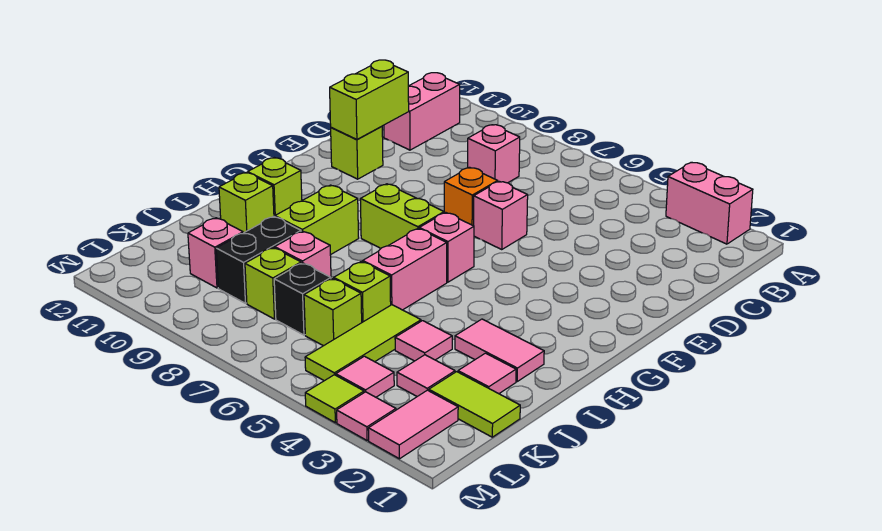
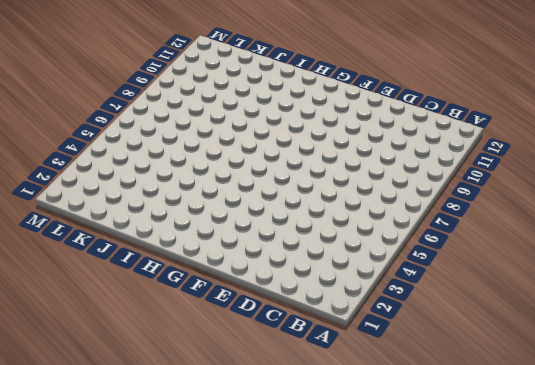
none -> pink brick A2:A3 level 1
none -> pink brick B11:C11 level 1
none -> pink brick C8 level 1
none -> pink brick E6 level 1

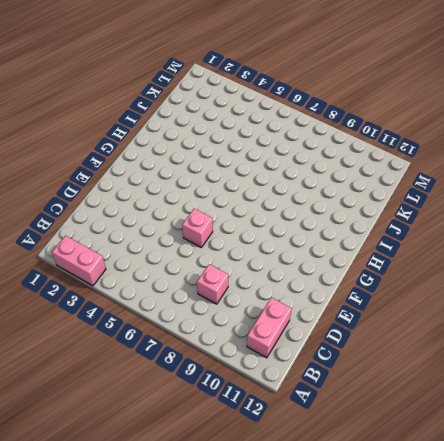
none -> orange brick E7 level 1
none -> lime brick E11 level 1
none -> pink brick G6 level 1
none -> lime brick G7:G8 level 1

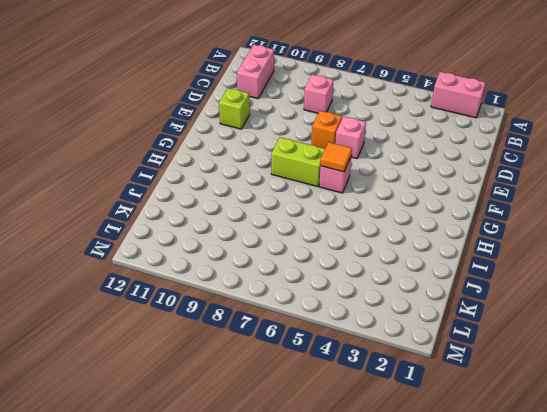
orange tile G6 level 2 -> none
none -> pink brick H6:I6 level 1
none -> lime brick H9:I9 level 1
none -> lime brick H11 level 1
none -> pink tile I2:I3 level 1

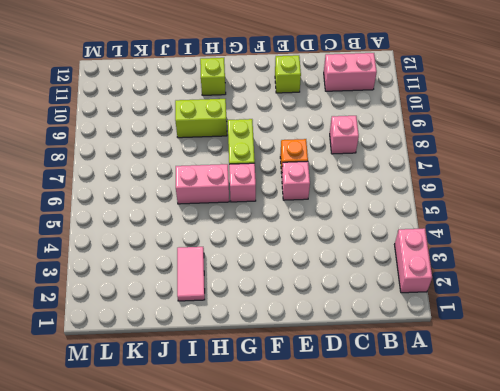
none -> lime brick I11 level 1
none -> pink tile J2 level 1
none -> pink tile J4 level 1
none -> lime tile J5:L5 level 1

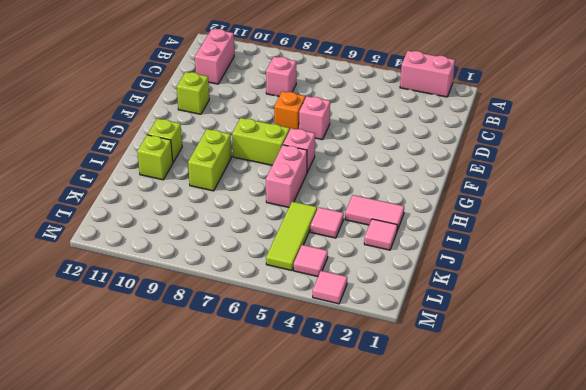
none -> lime brick J6 level 1
none -> pink brick J8 level 1
none -> black brick J9:K9 level 1
none -> lime tile K1:K2 level 1

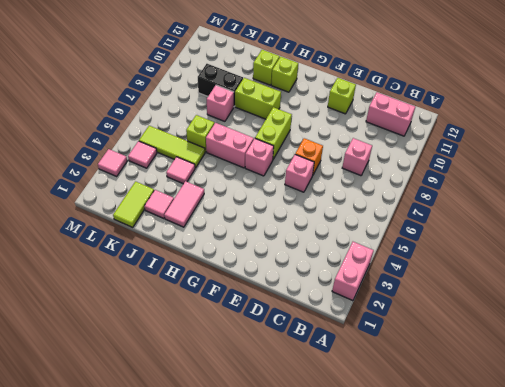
none -> pink tile K3 level 1
none -> lime brick K6 level 1
none -> black brick K7 level 1
none -> lime brick K8 level 1

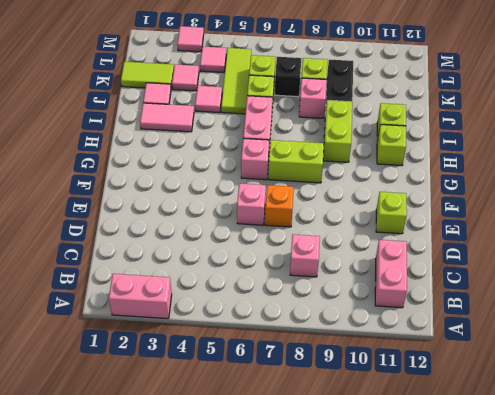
none -> pink brick K10 level 1
none -> pink tile L2:M2 level 1
none -> lime tile M4 level 1
none -> lime brick D11:E11 level 2

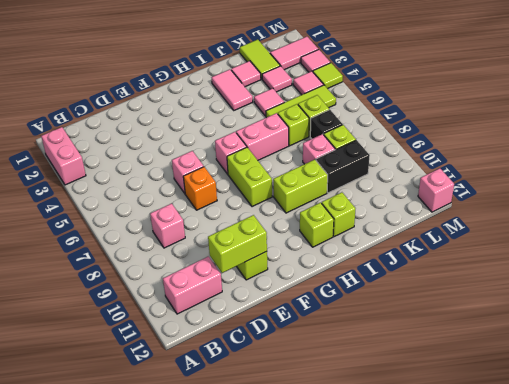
pink brick M12 level 1 -> pink brick K10 level 1

